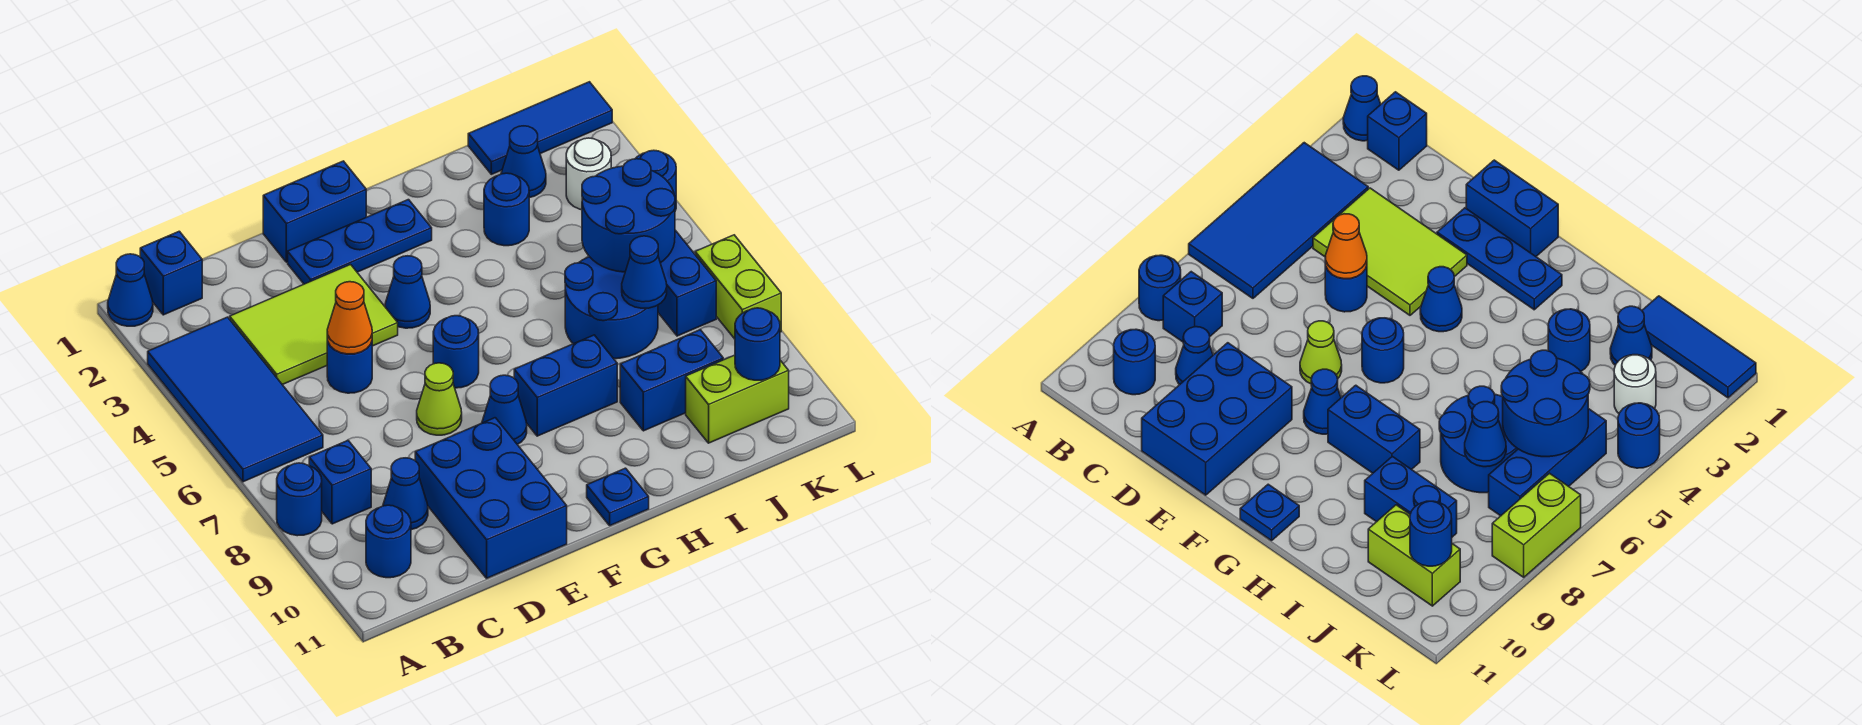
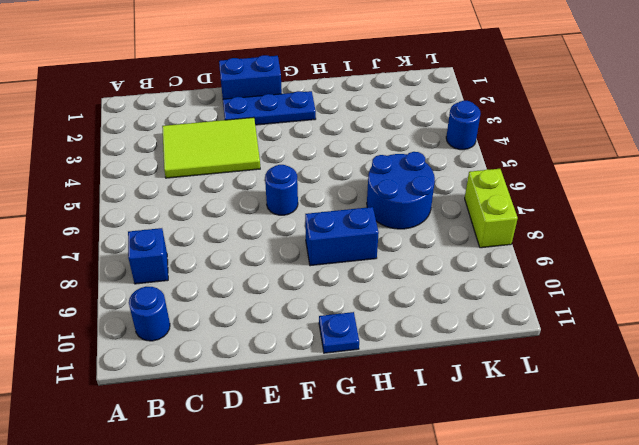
none -> blue cone A1 level 1
none -> blue tile A3:B6 level 1
none -> blue round brick A8 level 1
none -> blue brick B1 level 1

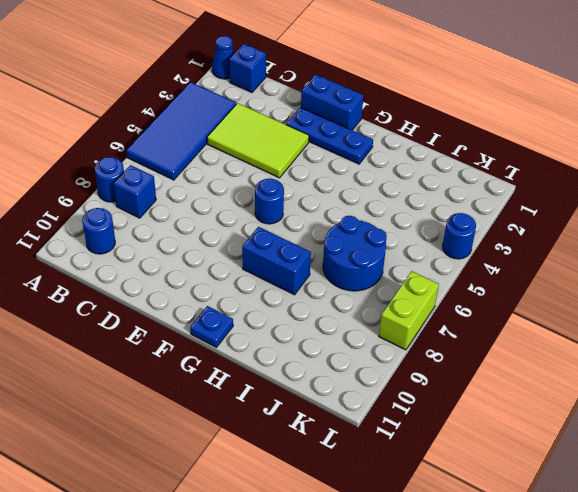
none -> blue cone C9 level 1
none -> blue round brick D5 level 1
none -> blue brick D9:E11 level 1
none -> lime cone E7 level 1

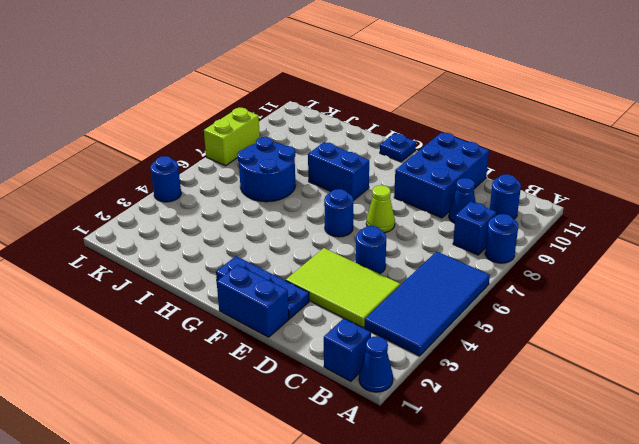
none -> blue cone F4 level 1
none -> blue cone F8 level 1
none -> blue round brick I3 level 1
none -> blue brick I9:J9 level 1

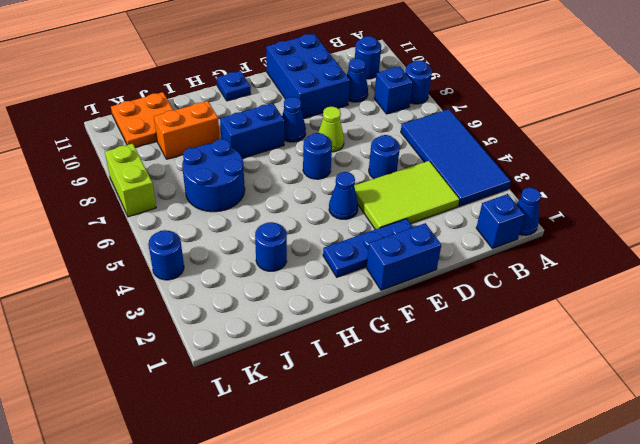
orange brick I9:J9 level 1 -> blue brick I9:J9 level 1
orange plate J10:K11 level 1 -> lime brick J10:K10 level 1
none -> blue tile J1:L1 level 1
none -> blue cone J2 level 1
none -> white round brick K3 level 1
none -> blue brick K5:K7 level 1

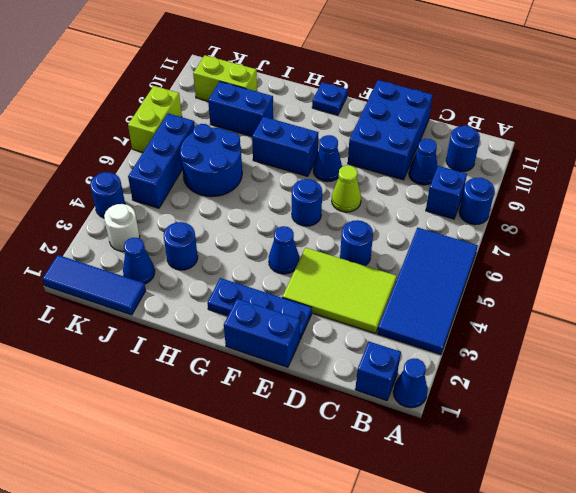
none -> orange cone D5 level 2
none -> blue round brick J5:K6 level 2
none -> blue cone J7 level 2
none -> blue round brick K10 level 2

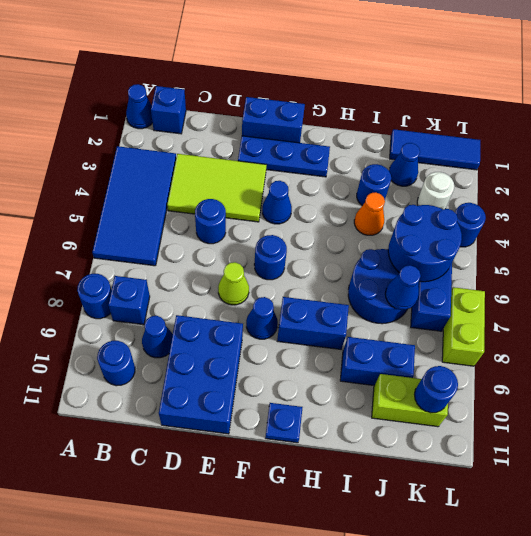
orange cone I4 level 1 -> orange cone D5 level 2

